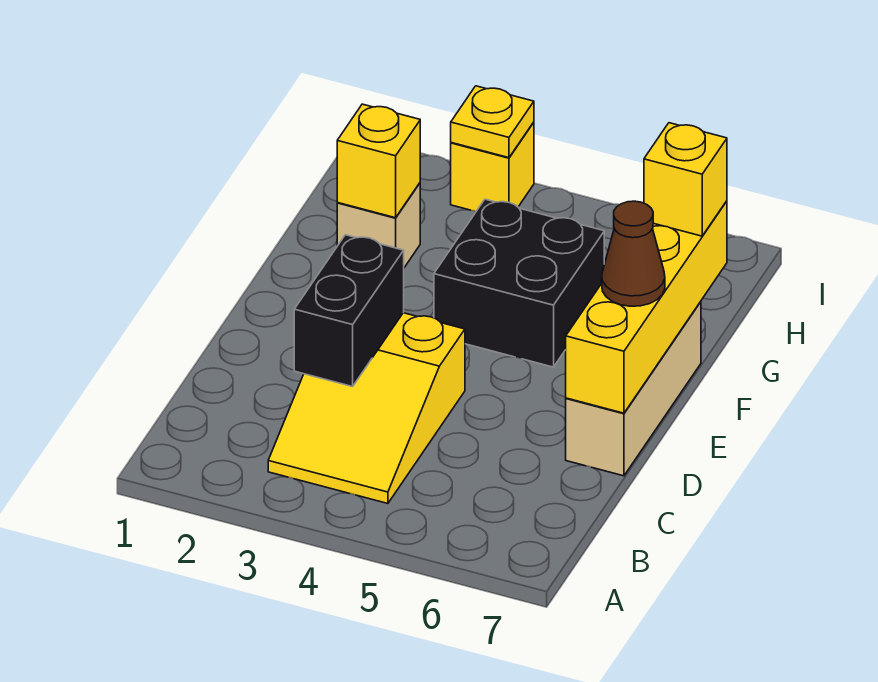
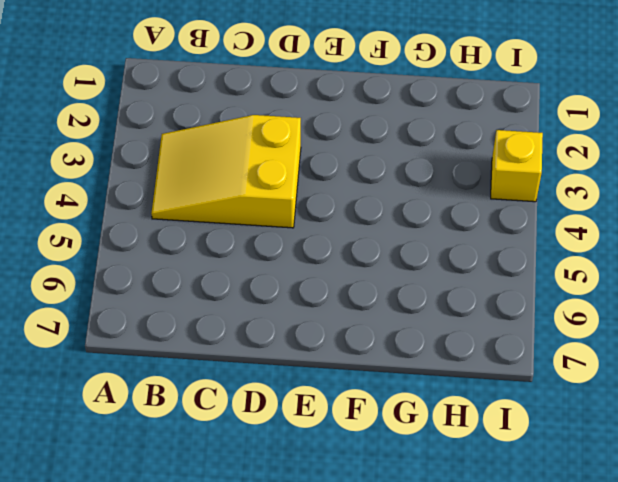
none -> tan brick D7:F7 level 1
none -> black brick F4:G5 level 1

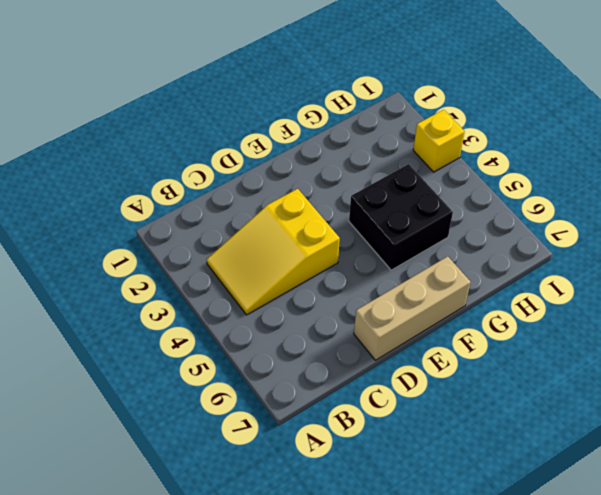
none -> tan brick G2 level 1
none -> black brick C3:D3 level 2

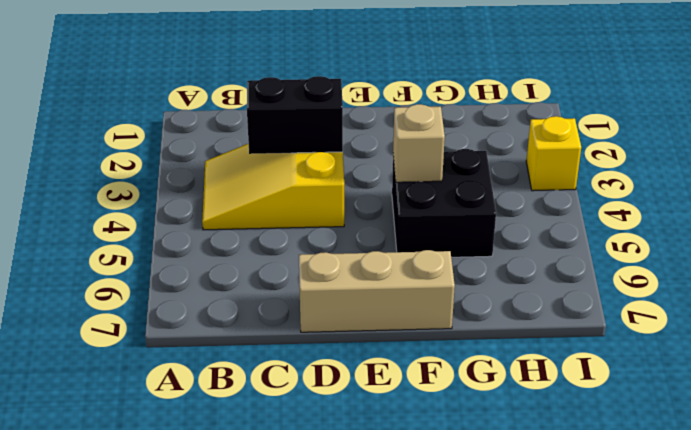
tan brick F4 level 2 -> tan brick G2 level 1
none -> yellow brick D7:G7 level 2
none -> yellow brick G2 level 2

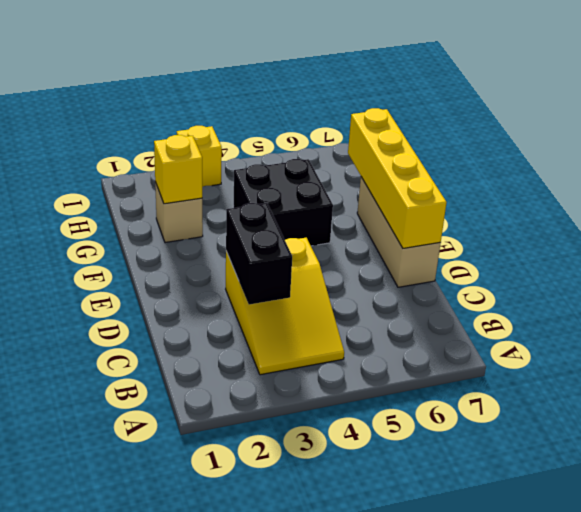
none -> yellow plate I3 level 2
none -> brown cone E7 level 3

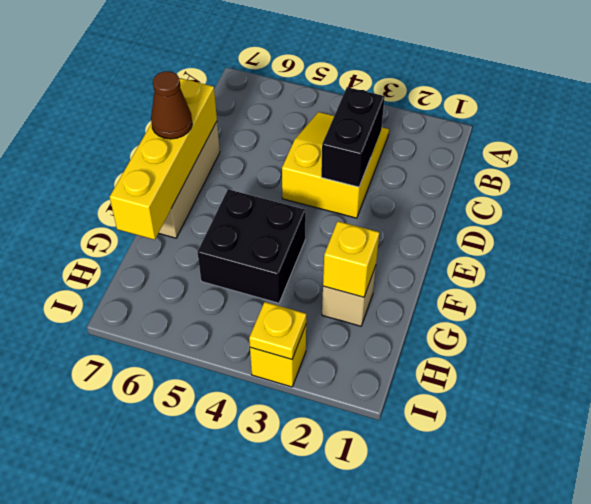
none -> yellow brick G7 level 3

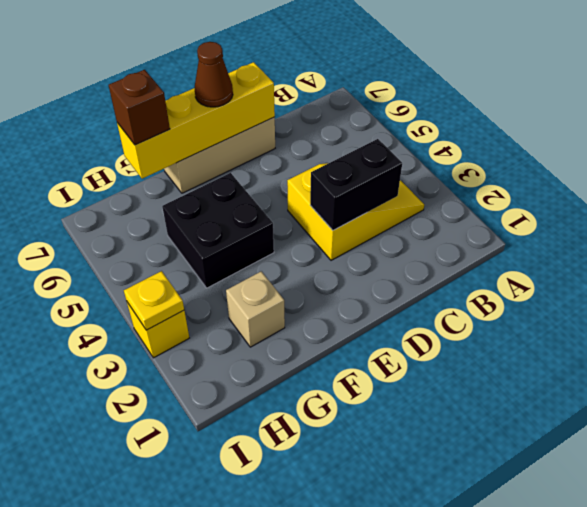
brown brick G7 level 3 -> yellow brick G7 level 3
none -> yellow brick G2 level 2

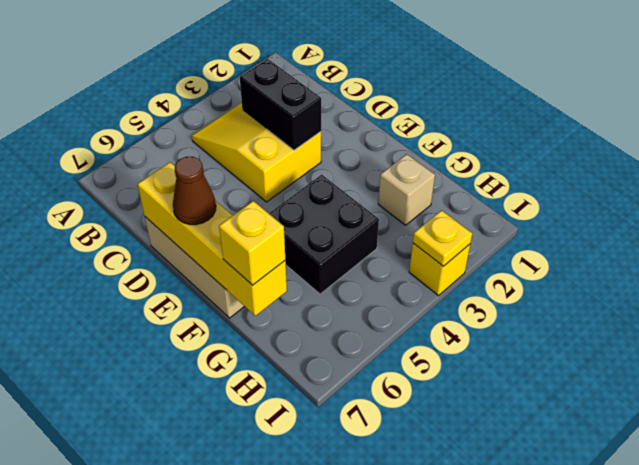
none -> yellow brick G2 level 2

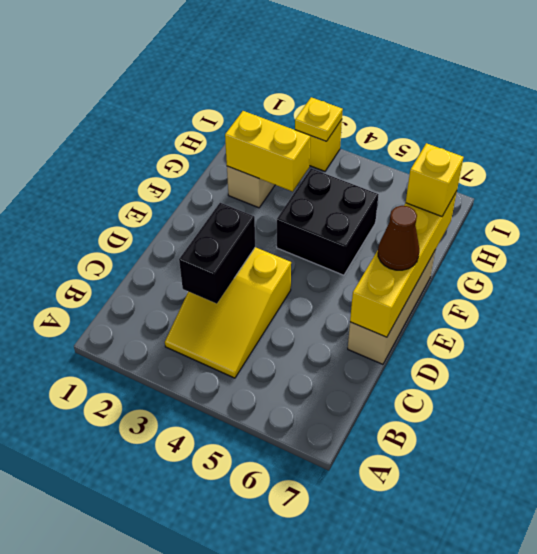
yellow brick G2:G3 level 2 -> yellow brick G2 level 2

